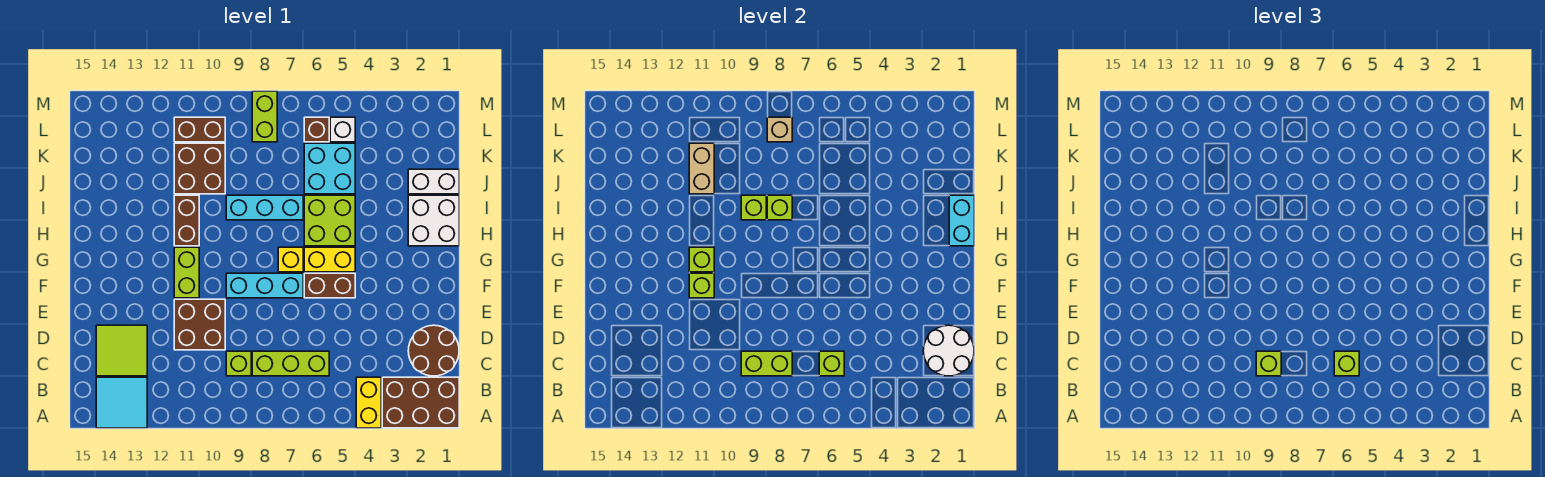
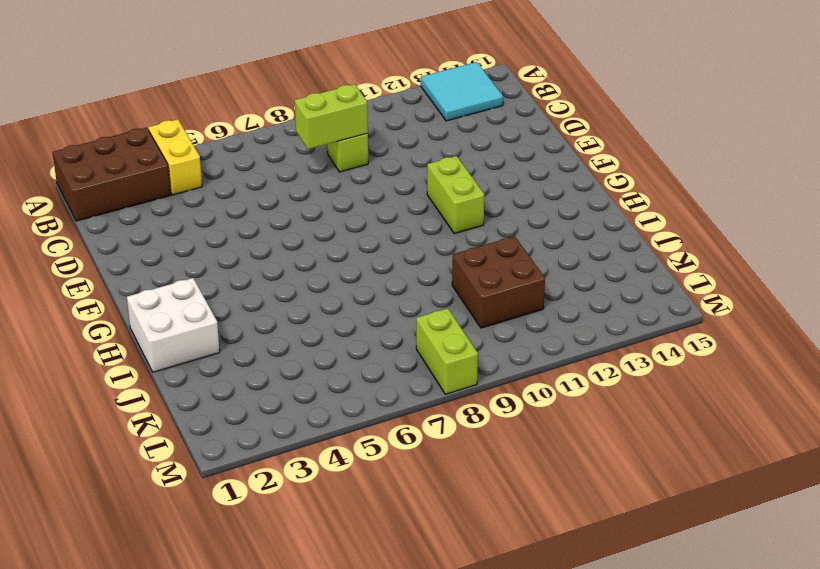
none -> brown round brick C1:D2 level 1
none -> lime brick C6:C8 level 1
none -> lime tile C13:D14 level 1
none -> brown brick D10:E11 level 1

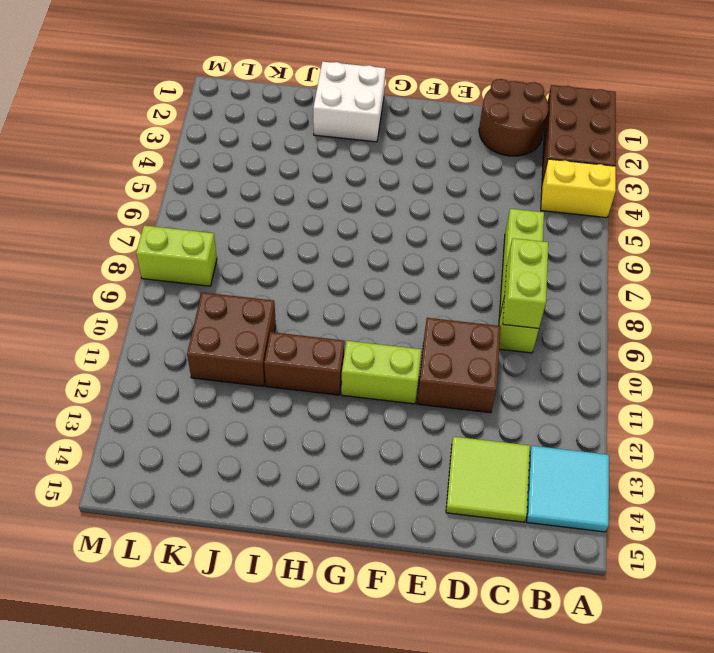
none -> brown brick F5:F6 level 1
none -> cyan brick F7:F9 level 1
none -> yellow brick G5:G6 level 1
none -> yellow brick G7 level 1

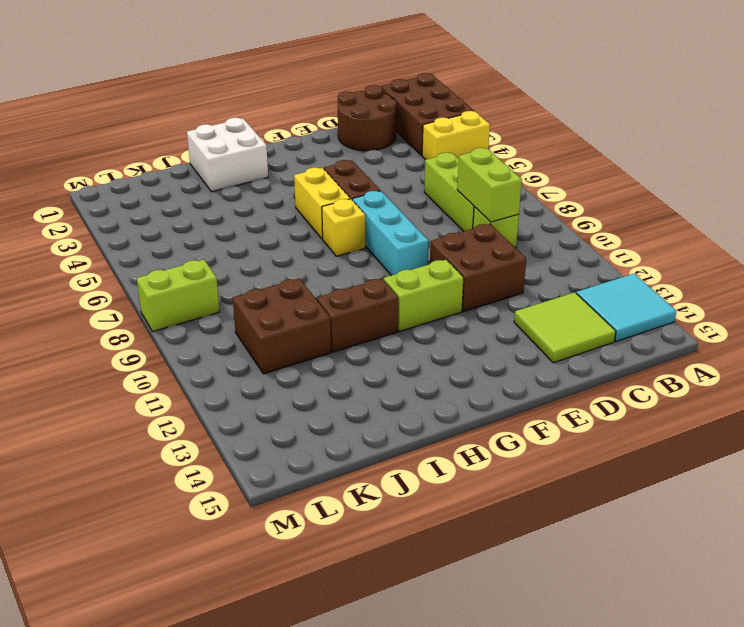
none -> lime brick H5:I6 level 1
none -> cyan brick I7:I9 level 1
none -> white brick J1:J2 level 1
none -> cyan brick J5:K6 level 1

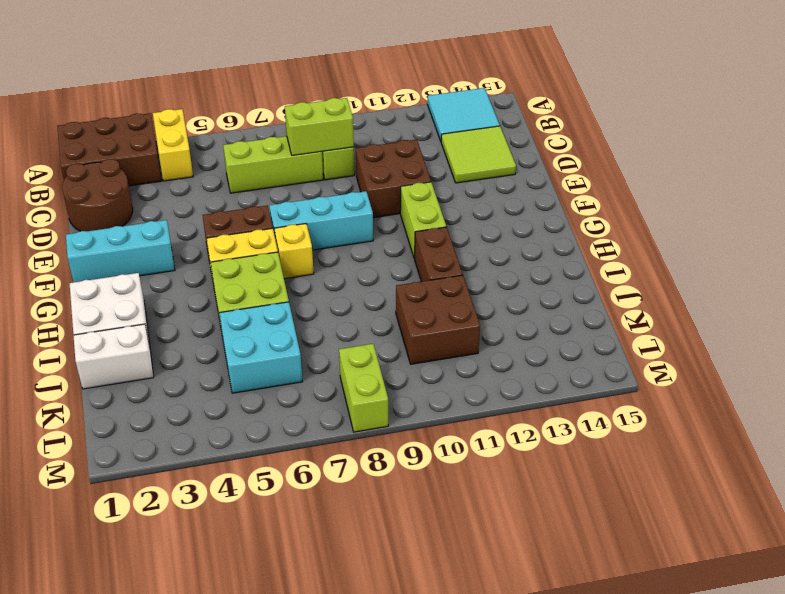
cyan brick F1:F3 level 1 -> cyan brick I7:I9 level 1
none -> white brick L5 level 1
none -> brown brick L6 level 1
none -> brown brick L10:L11 level 1
none -> white round brick C1:D2 level 2

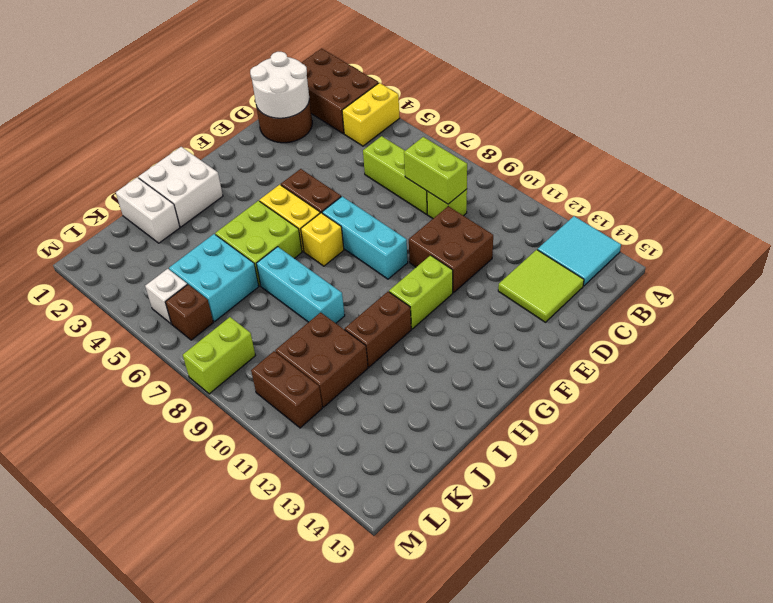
none -> lime brick C6 level 2
none -> lime brick F11 level 2
none -> lime brick G11 level 2
none -> cyan brick H1:I1 level 2

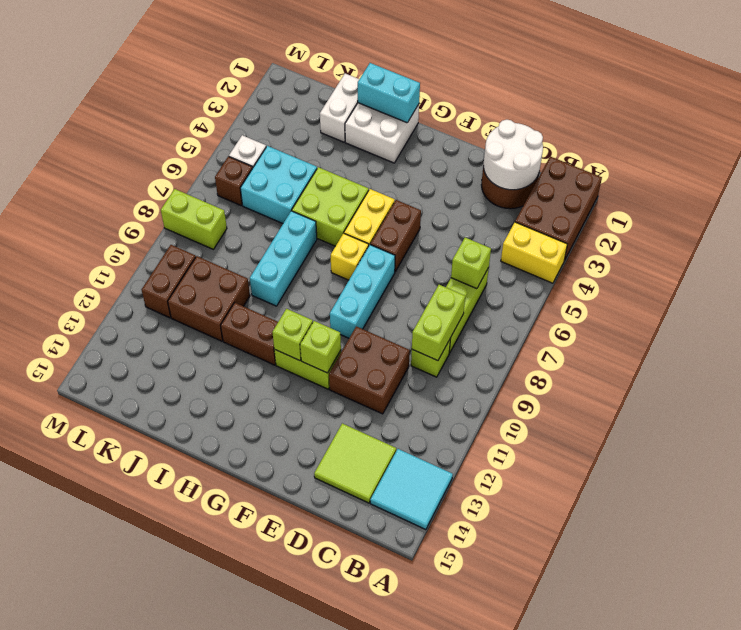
none -> lime brick I8 level 2
none -> lime brick I9 level 2
none -> tan brick J11:K11 level 2
none -> tan brick L8 level 2

